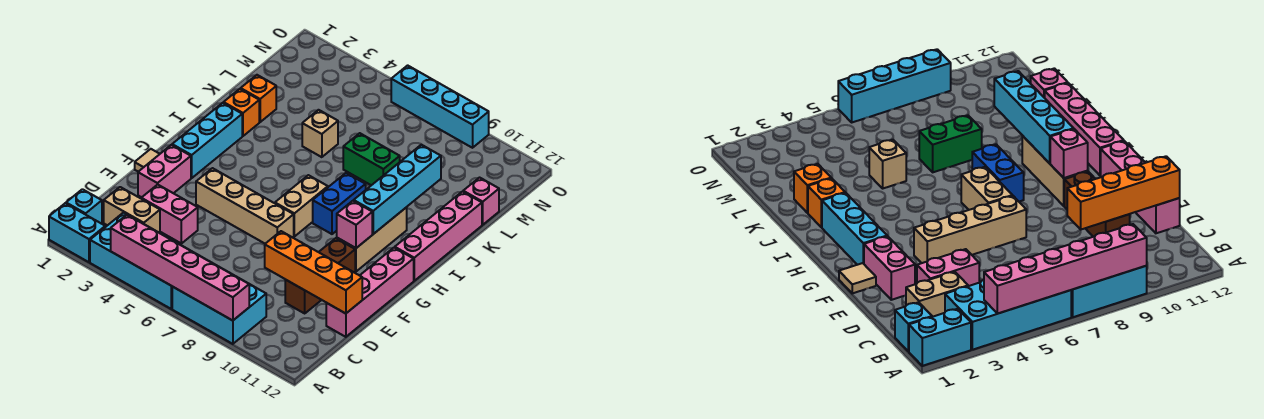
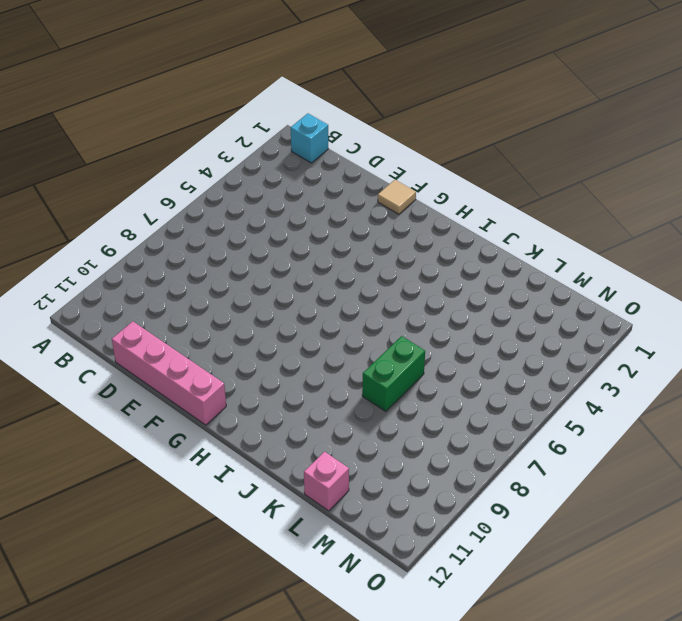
none -> cyan brick A1:A2 level 1
none -> cyan brick A3:B6 level 1
none -> cyan brick A7:B9 level 1

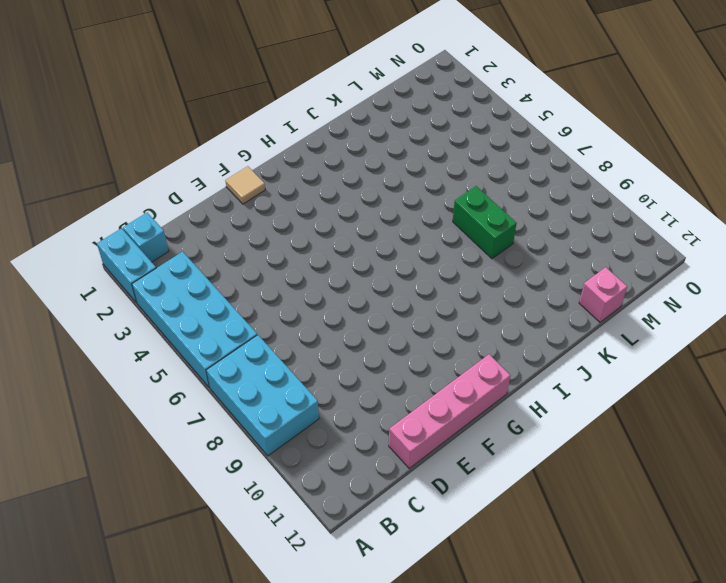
none -> tan brick C2:C3 level 1
none -> pink brick D3:D4 level 1
none -> brown brick D10:F10 level 1

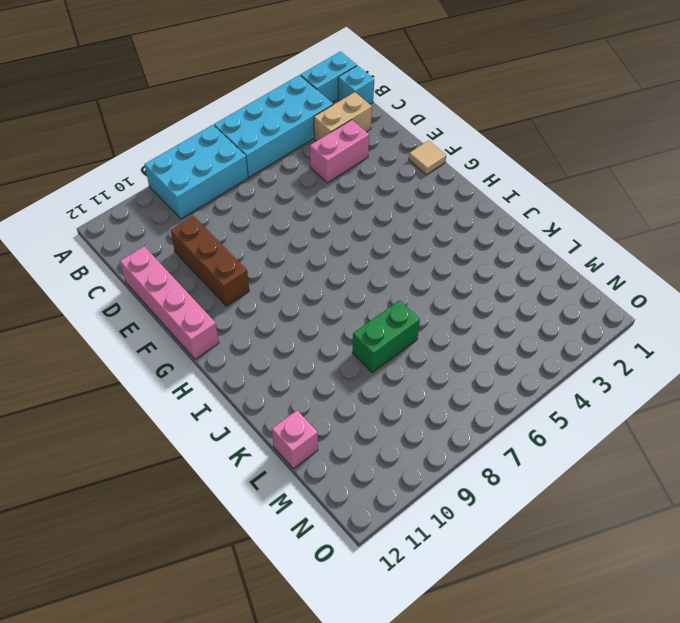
none -> pink brick E2:F2 level 1
none -> tan brick F4:F7 level 1
none -> cyan brick G2:I2 level 1

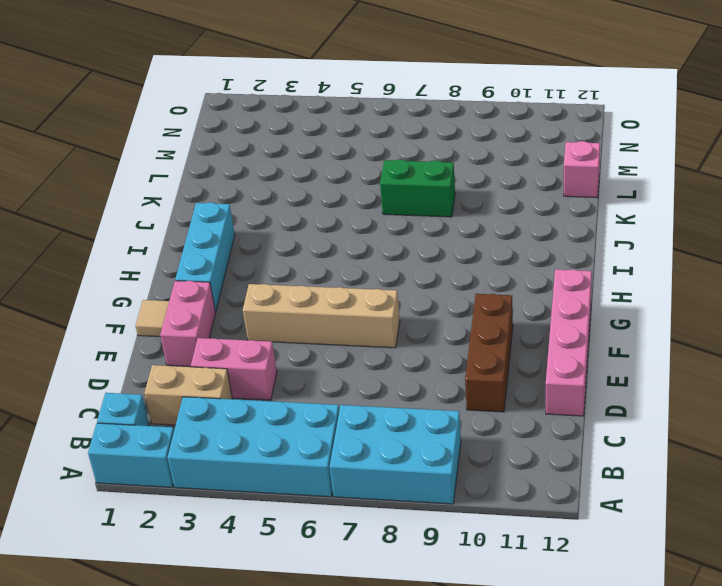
none -> tan brick G7:H7 level 1
none -> tan brick G10:I10 level 1
none -> blue brick H8:I8 level 1

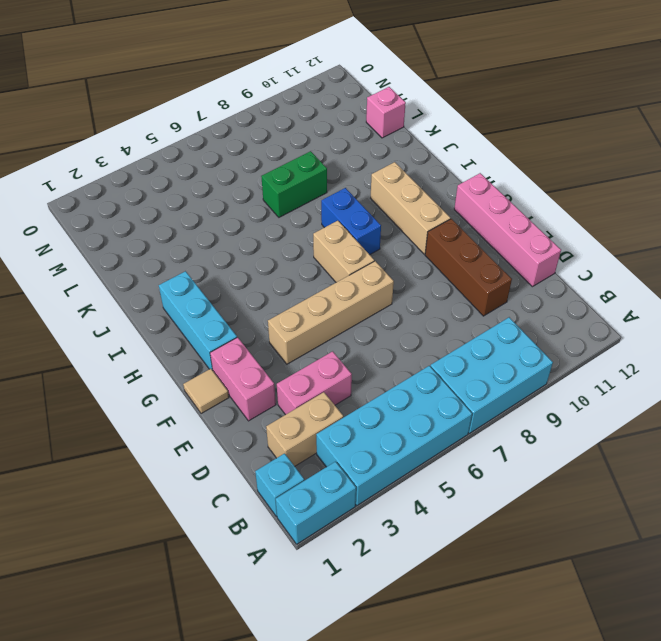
none -> pink brick H12:K12 level 1
none -> orange brick J2 level 1
none -> orange brick K2 level 1

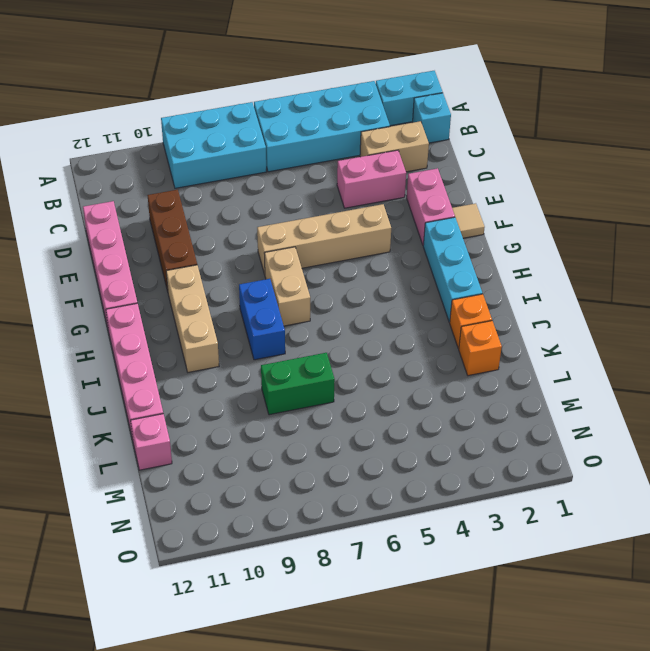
none -> tan brick K5 level 1
none -> cyan brick O6:O9 level 1
none -> pink brick A4:A9 level 2

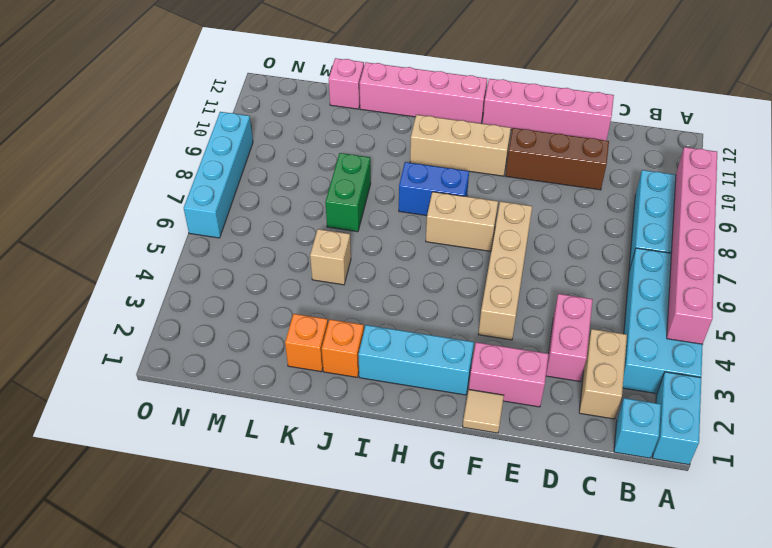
none -> orange brick D9:D12 level 2
none -> pink brick G10 level 2
none -> cyan brick H10:K10 level 2

